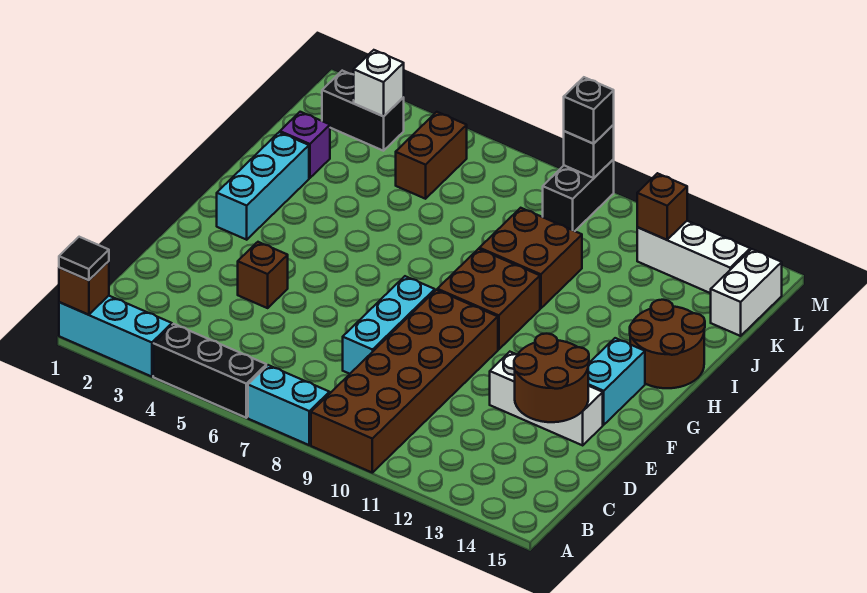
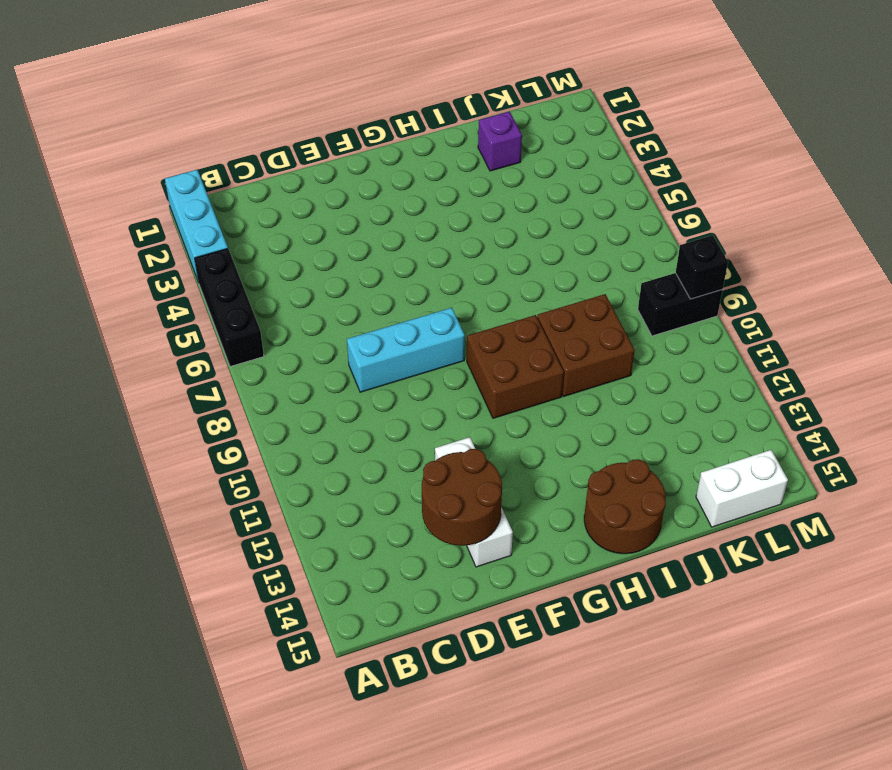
none -> cyan brick A7:A8 level 1
none -> brown brick A9:F10 level 1
none -> brown brick E4 level 1

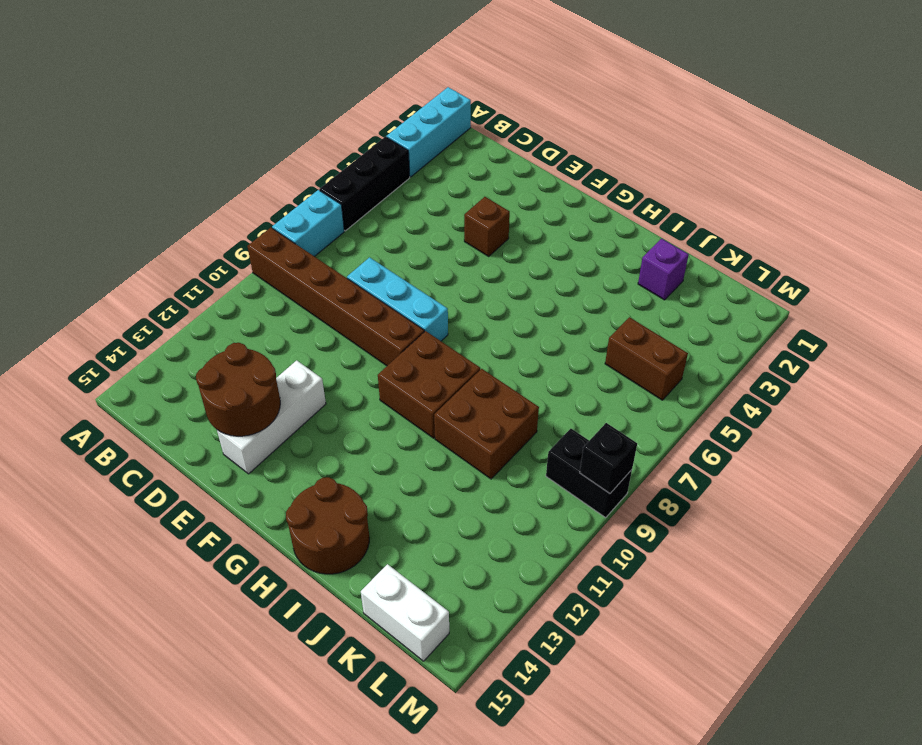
brown brick A9:F9 level 1 -> brown brick A9:F10 level 1
none -> cyan brick F14:G14 level 1
none -> cyan brick G2:I2 level 1
none -> black brick L2:L3 level 1

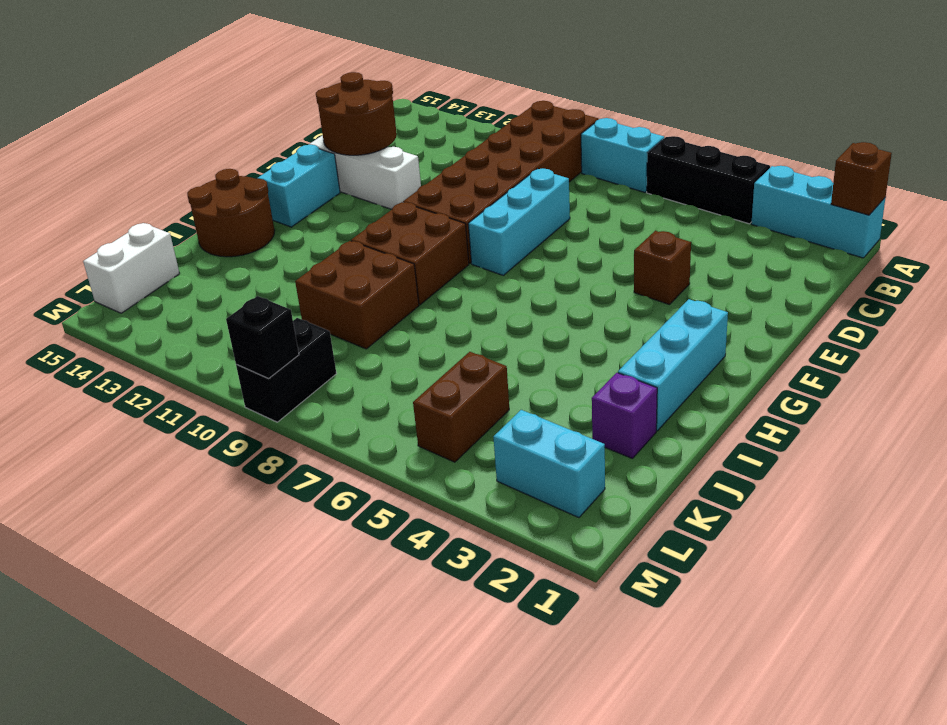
cyan brick L2:L3 level 1 -> black brick L2:L3 level 1
none -> white brick L12:L14 level 1
none -> white brick L3 level 2
none -> brown brick L12 level 2

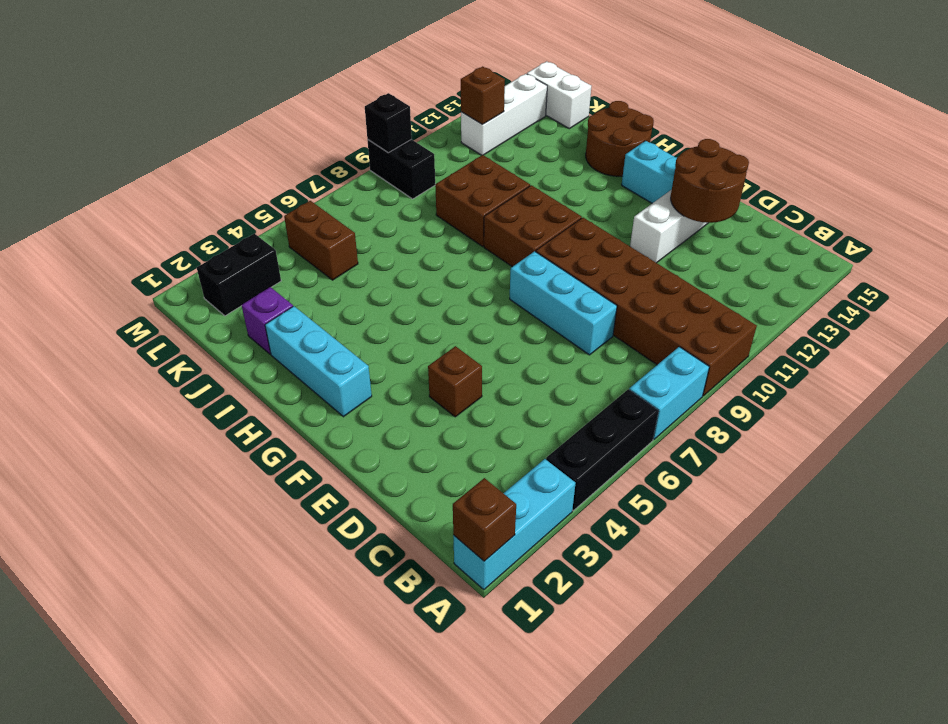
none -> white brick L3 level 2
none -> black tile A1 level 3
none -> black brick M9 level 3

